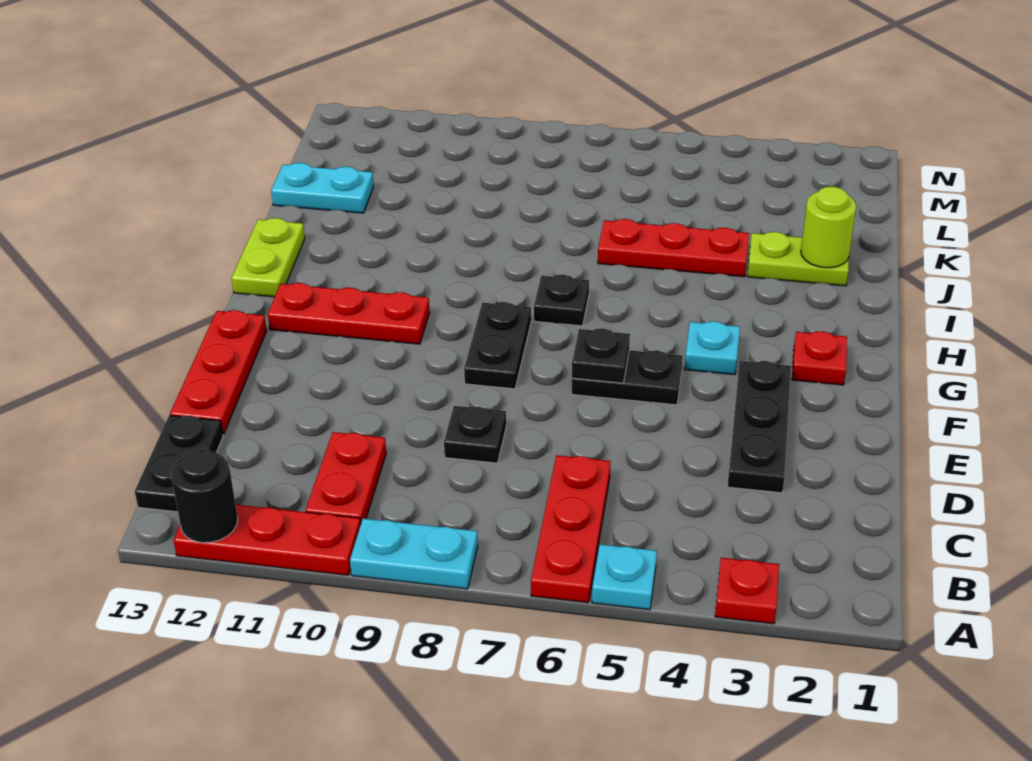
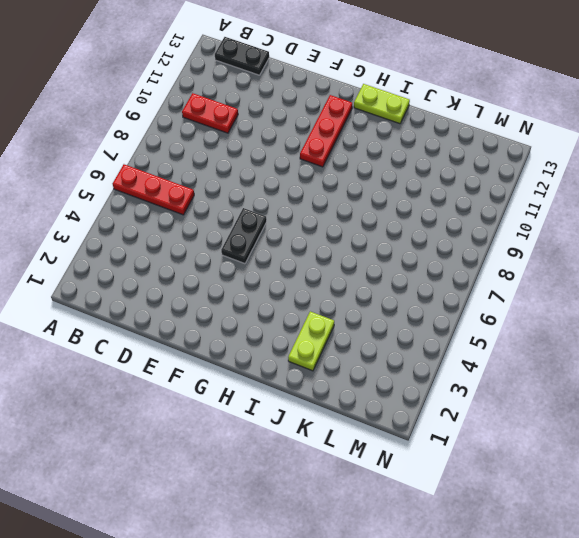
none -> red plate A3 level 1
none -> cyan plate A5 level 1
none -> cyan plate A8:A9 level 1

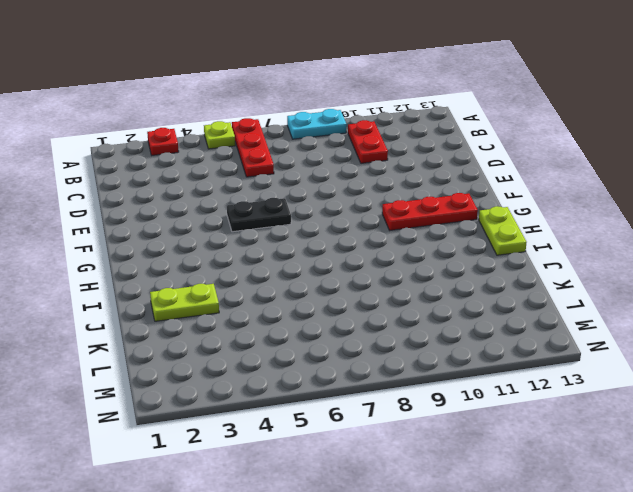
lime plate A5 level 1 -> cyan plate A5 level 1
none -> red plate A10:A12 level 1
none -> black plate B13:C13 level 1
none -> black plate D3:F3 level 1

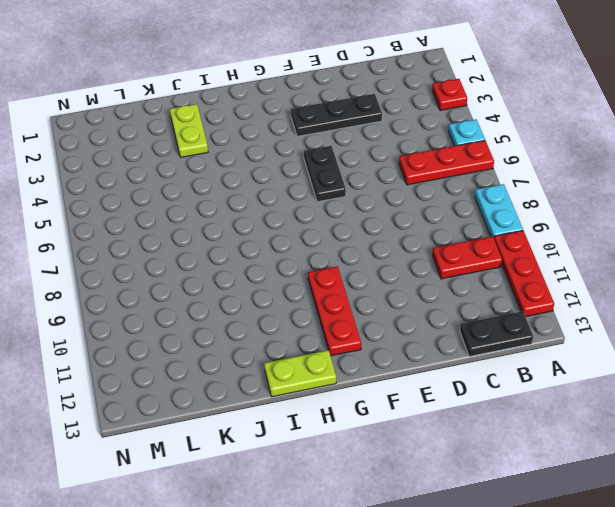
none -> black plate D8 level 1
none -> red plate D13:F13 level 1
none -> black plate F8:G8 level 1

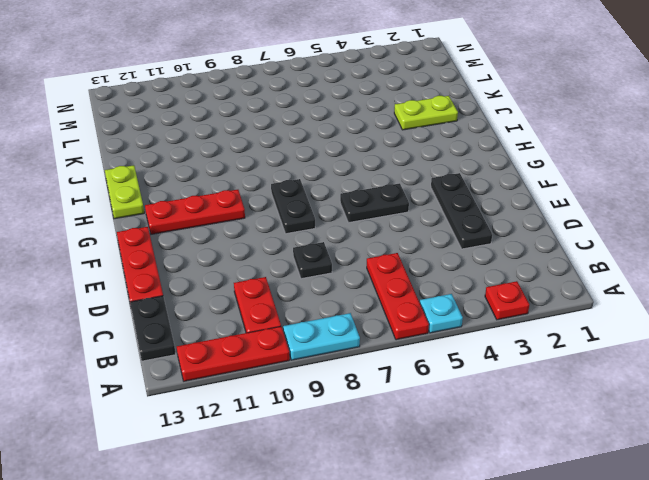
none -> red plate G2 level 1
none -> cyan plate G4 level 1
none -> black plate H7 level 1

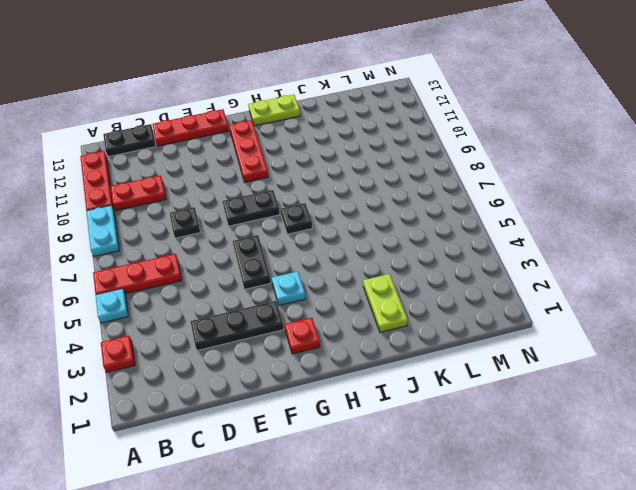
none -> red plate J4:J6 level 1
none -> cyan plate K12:K13 level 1
none -> black round brick A12 level 2

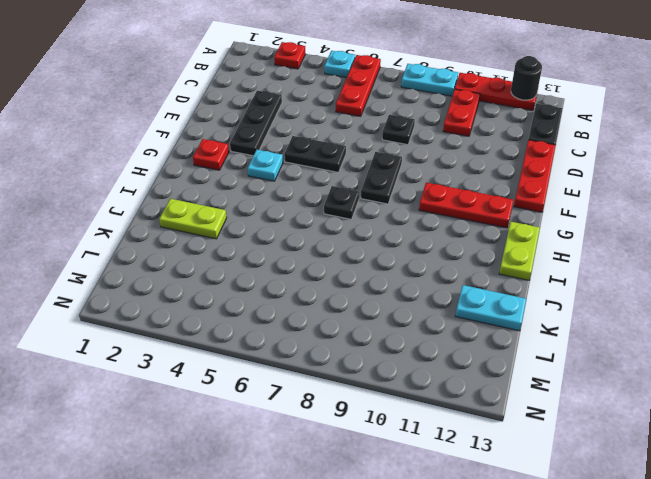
none -> red plate J4:J6 level 1
none -> black plate F6 level 2
none -> lime round brick J2 level 2

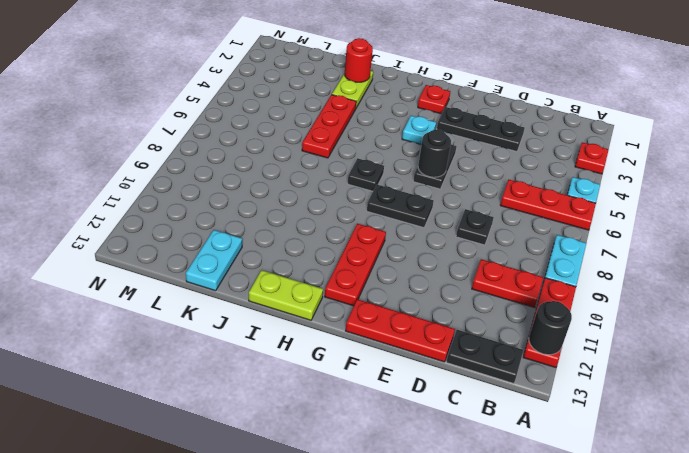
black round brick F6 level 2 -> black plate F6 level 2
red round brick J2 level 2 -> lime round brick J2 level 2

